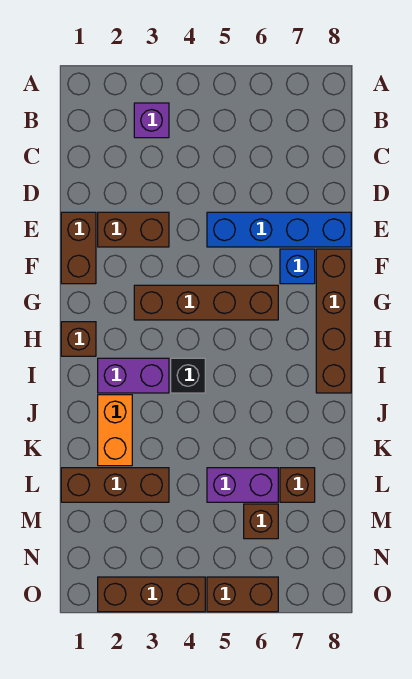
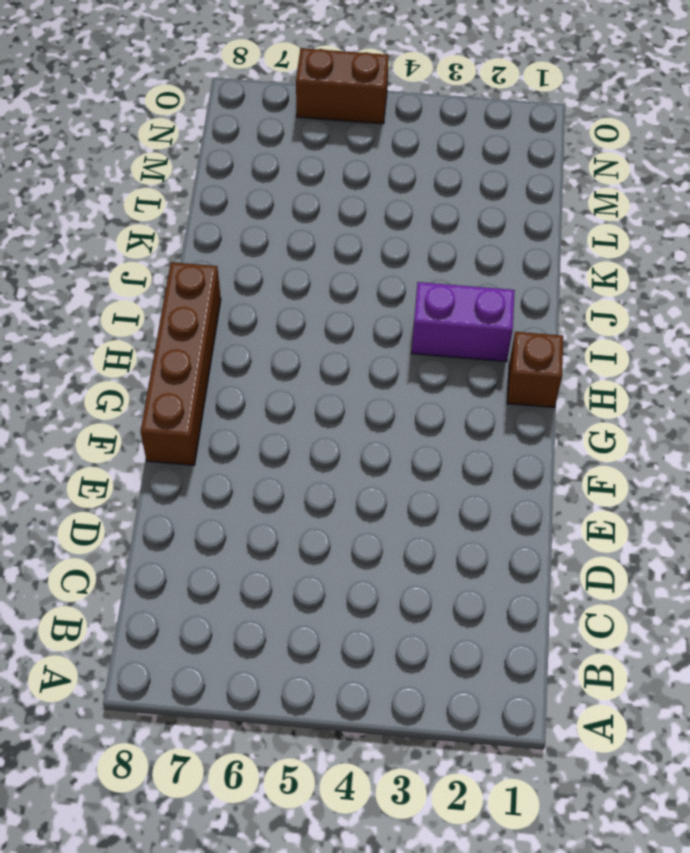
none -> purple brick B3 level 1
none -> brown brick E1:F1 level 1
none -> brown brick E2:E3 level 1

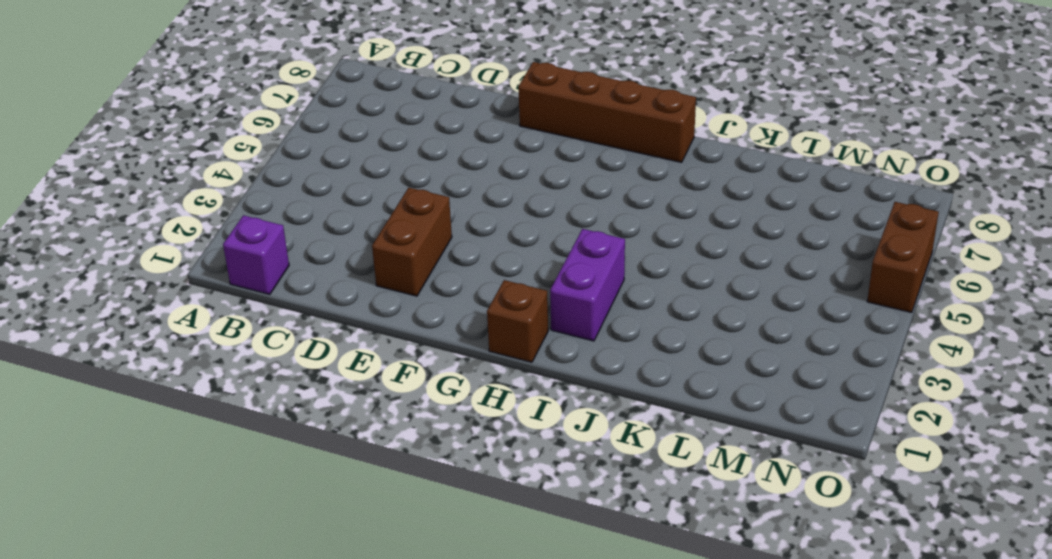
purple brick B1 level 1 -> purple brick B3 level 1
none -> brown brick E1:F1 level 1
none -> blue brick E5:E8 level 1
none -> blue brick F7 level 1

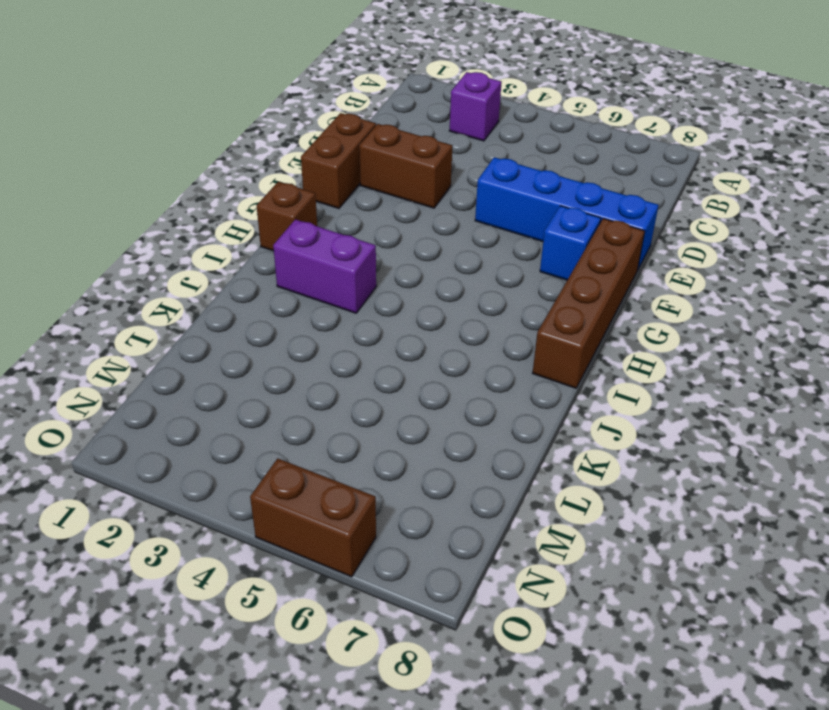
none -> brown brick G3:G6 level 1
none -> black brick I4 level 1
none -> orange brick J2:K2 level 1

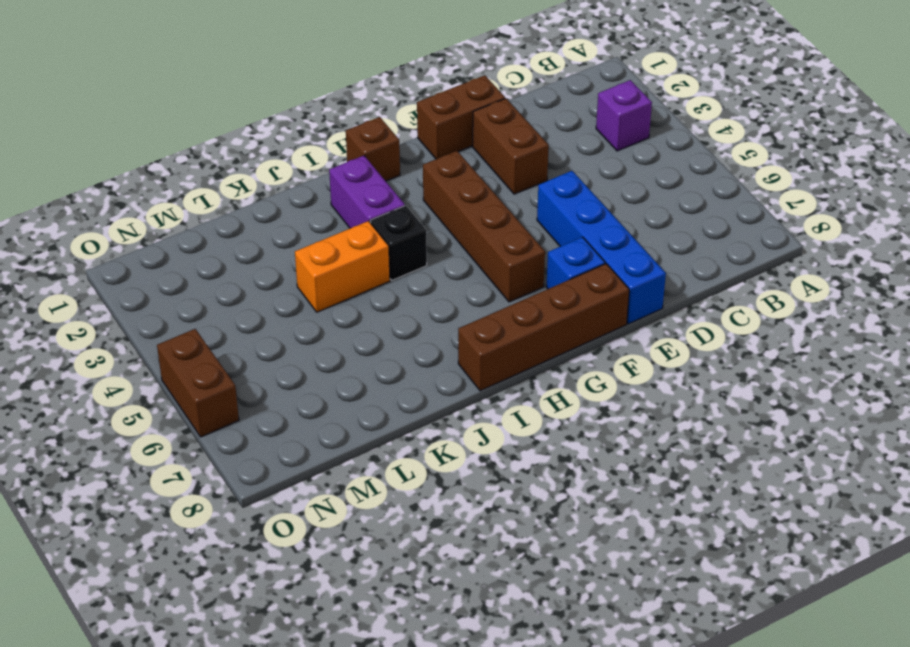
orange brick J4:K4 level 1 -> orange brick J2:K2 level 1
none -> brown brick L1:L3 level 1
none -> purple brick L5:L6 level 1
none -> brown brick L7 level 1

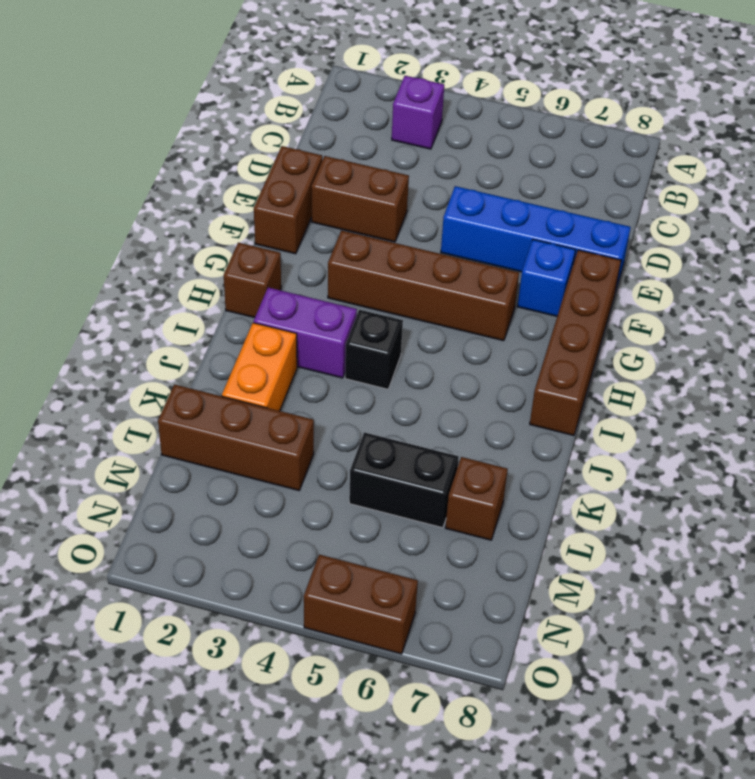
black brick L5:L6 level 1 -> purple brick L5:L6 level 1
none -> brown brick M6 level 1
none -> brown brick O2:O4 level 1

